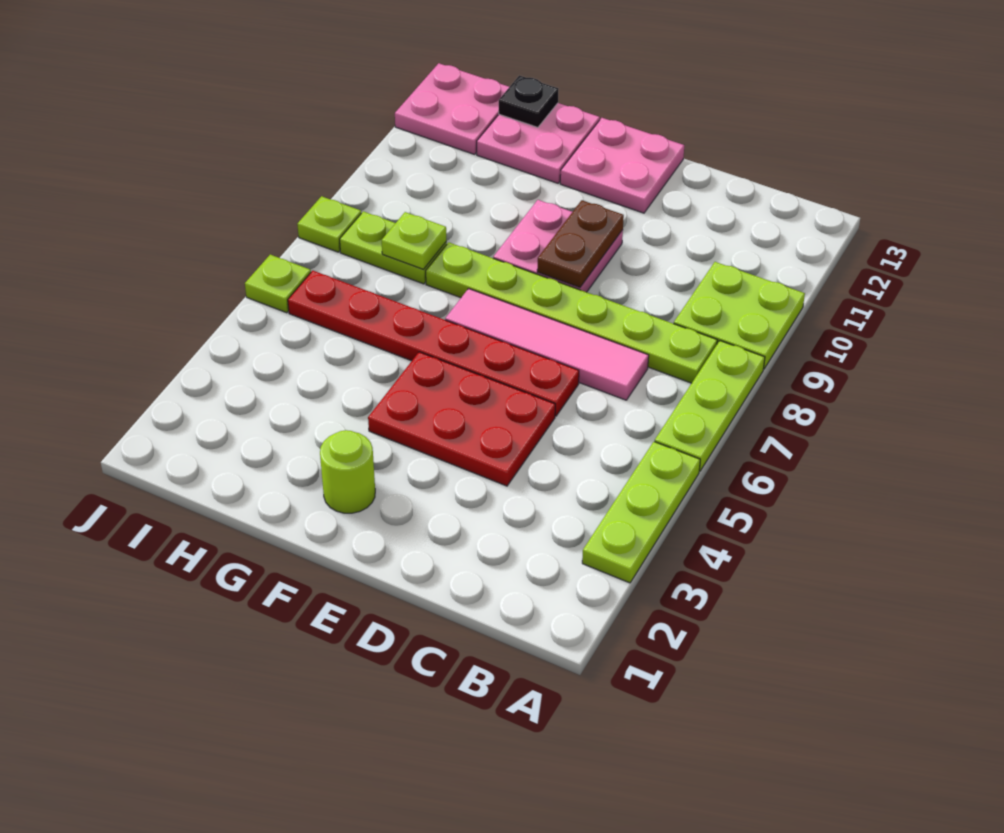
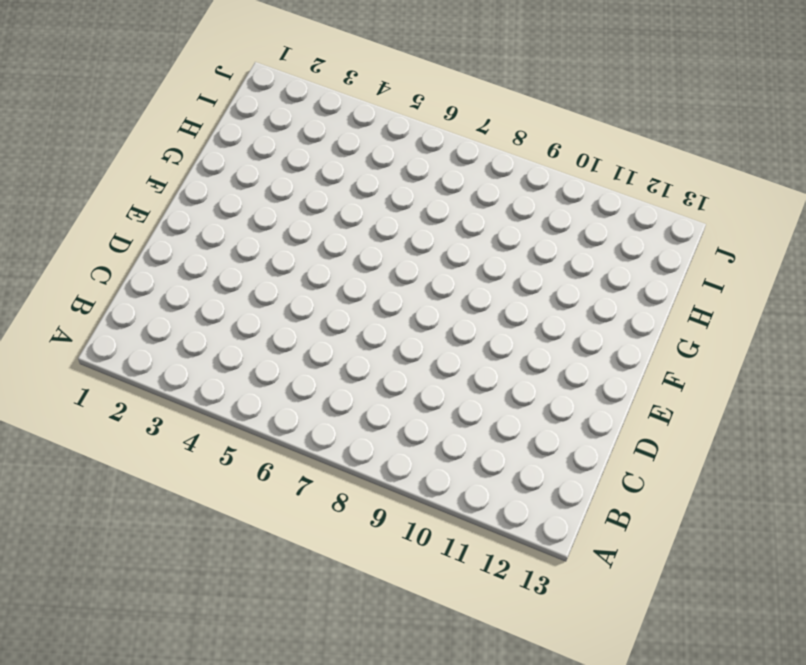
none -> lime plate A3:A5 level 1
none -> lime plate A6:A8 level 1
none -> lime plate A9:B10 level 1

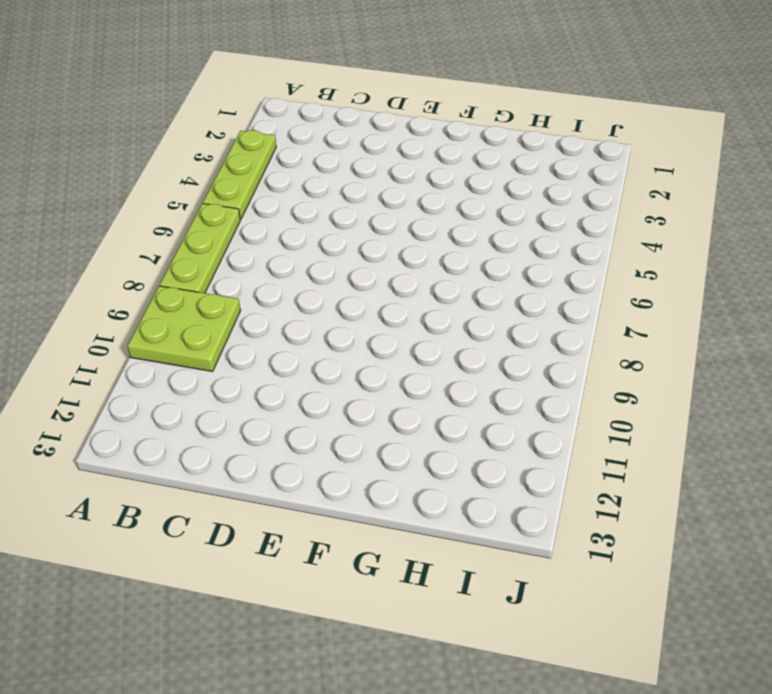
none -> lime plate B8:G8 level 1
none -> pink tile C7:F7 level 1
none -> red plate D4:F5 level 1

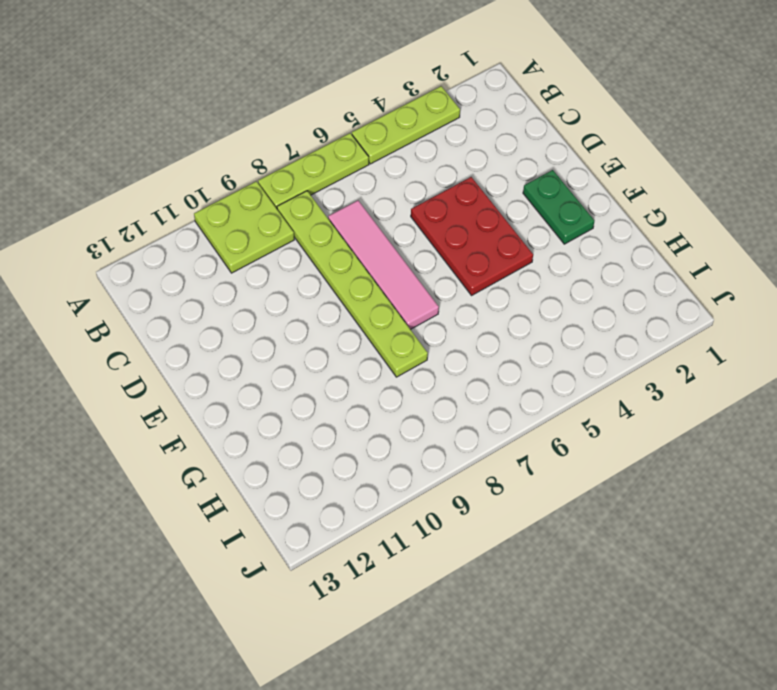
green plate E2:F2 level 1 -> lime round brick F2 level 1
none -> red plate D6:I6 level 1
none -> pink plate E9:F10 level 1
none -> pink plate E12:F13 level 1

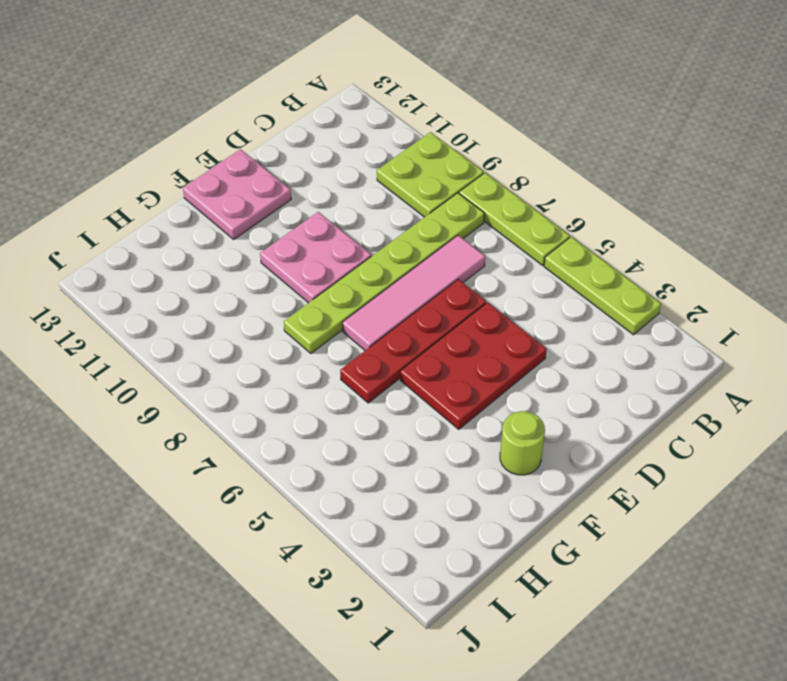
red plate D6:G6 level 1 -> red plate D6:I6 level 1
none -> pink plate G12:H13 level 1
none -> lime plate H8:I8 level 1
none -> pink plate I12:J13 level 1

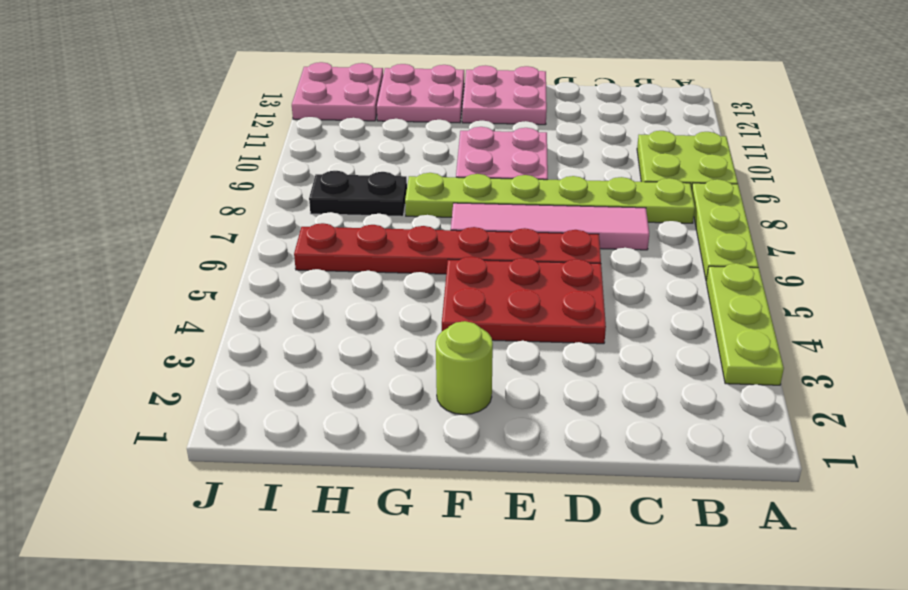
black plate H8:I8 level 1 -> lime plate H8:I8 level 1
none -> lime plate J6 level 1
none -> lime plate J8 level 1
none -> brown plate E9:E10 level 2

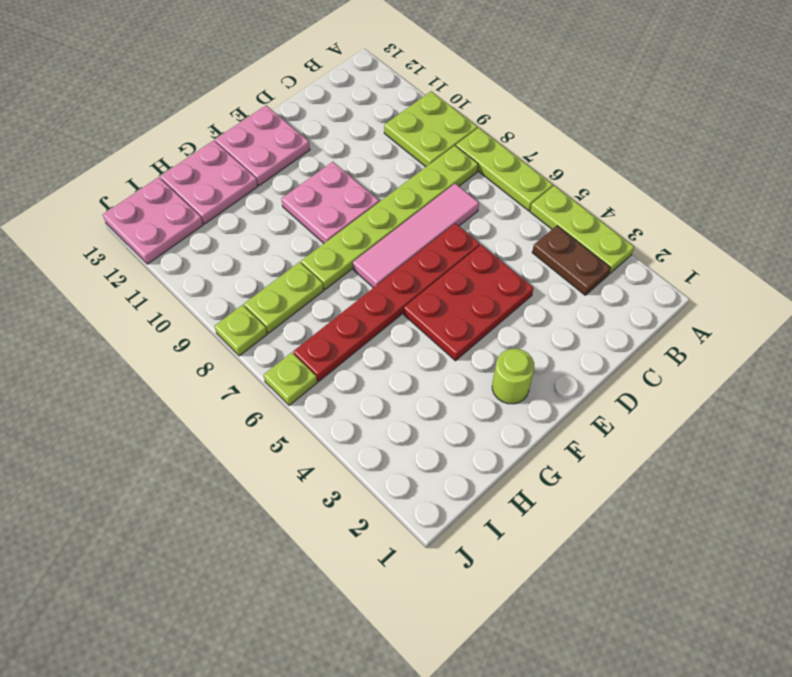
brown plate B3:B4 level 1 -> brown plate E9:E10 level 2
none -> lime plate H8 level 2
none -> black plate H13 level 2

